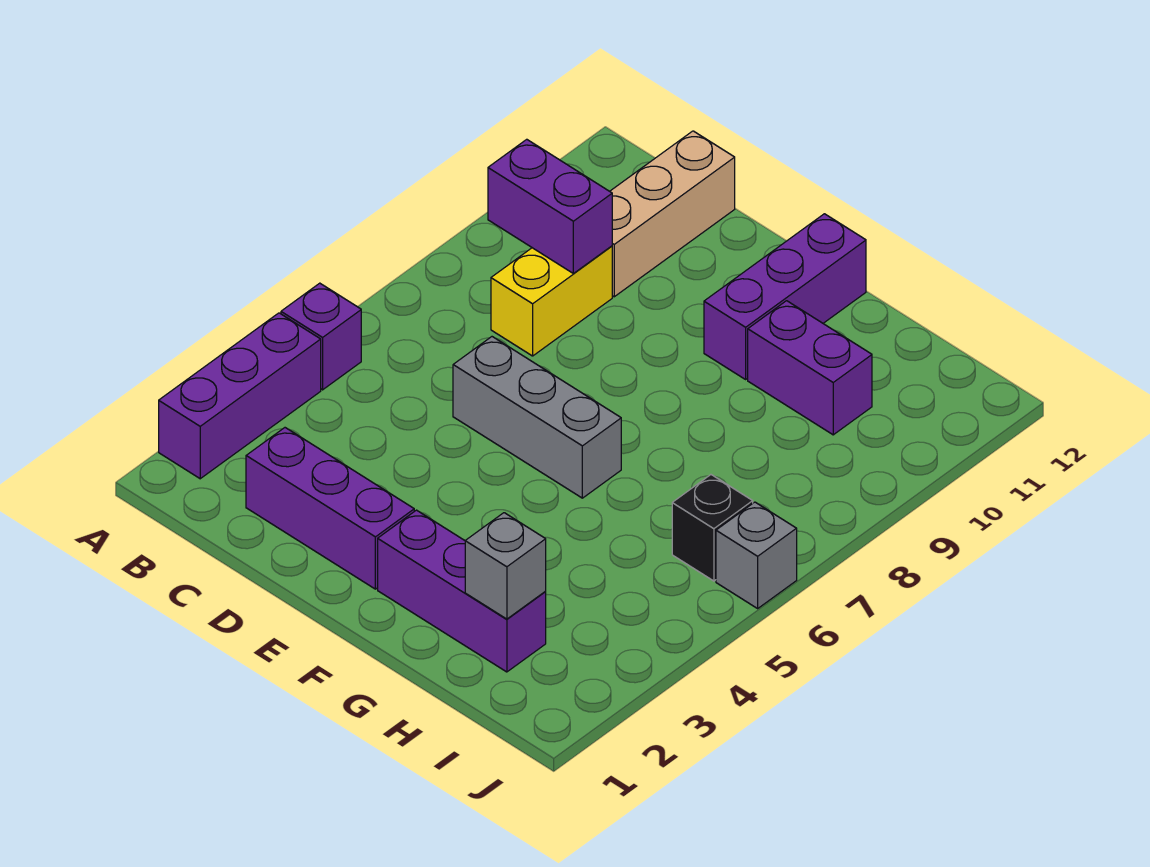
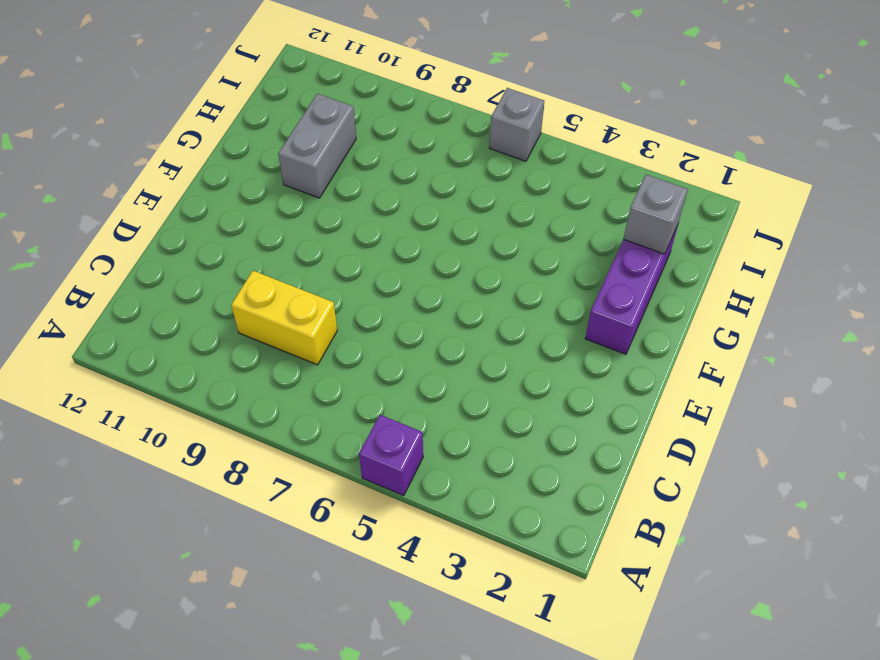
grey brick G10:H10 level 1 -> purple brick G10:H10 level 1
none -> purple brick A2:A4 level 1
none -> purple brick C2:E2 level 1
none -> tan brick C10:C12 level 1

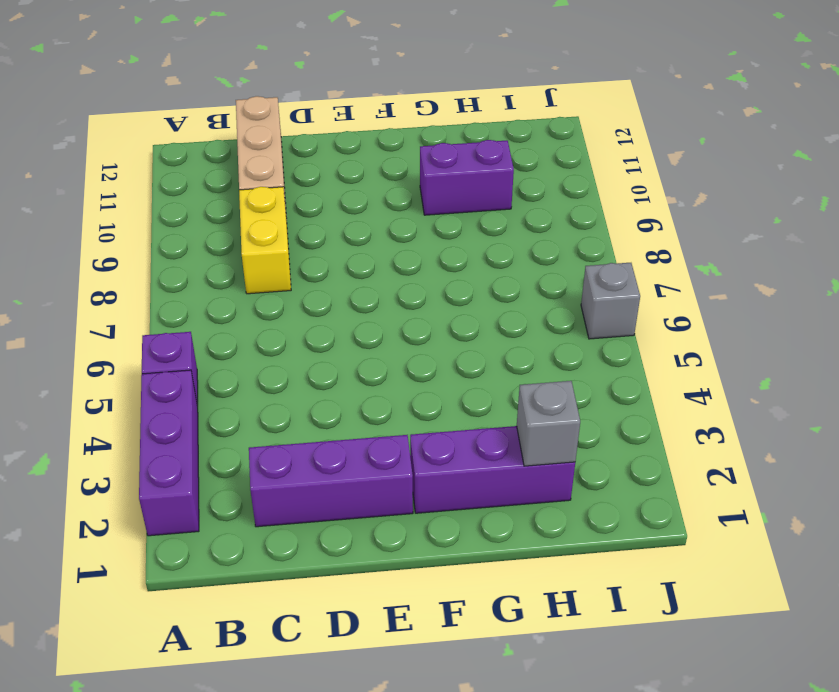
none -> grey brick D6:F6 level 1
none -> purple brick F10:F12 level 1
none -> black brick I6 level 1

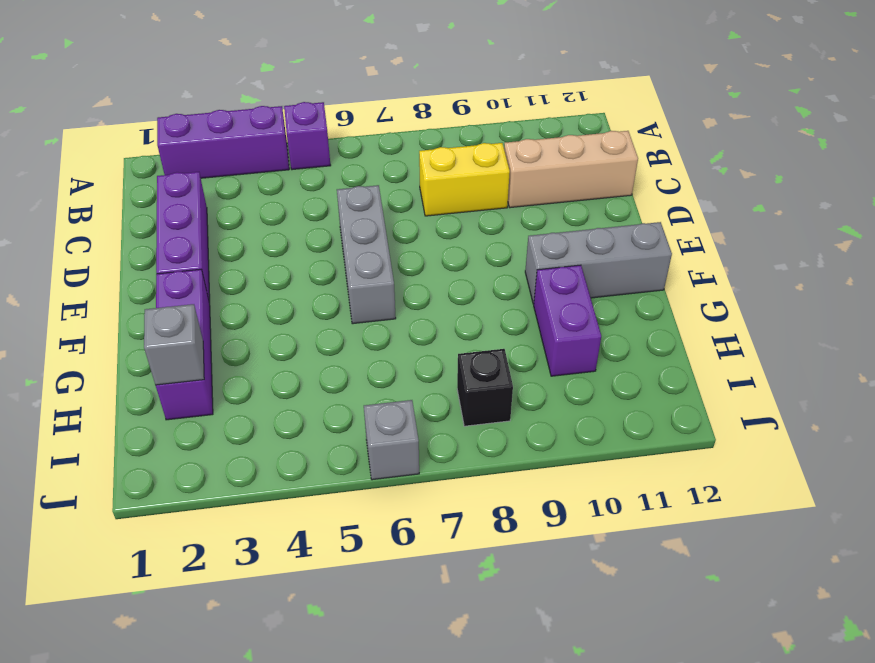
grey brick F10:F12 level 1 -> purple brick F10:F12 level 1
black brick I8 level 1 -> black brick I6 level 1
none -> purple brick B9:C9 level 2

